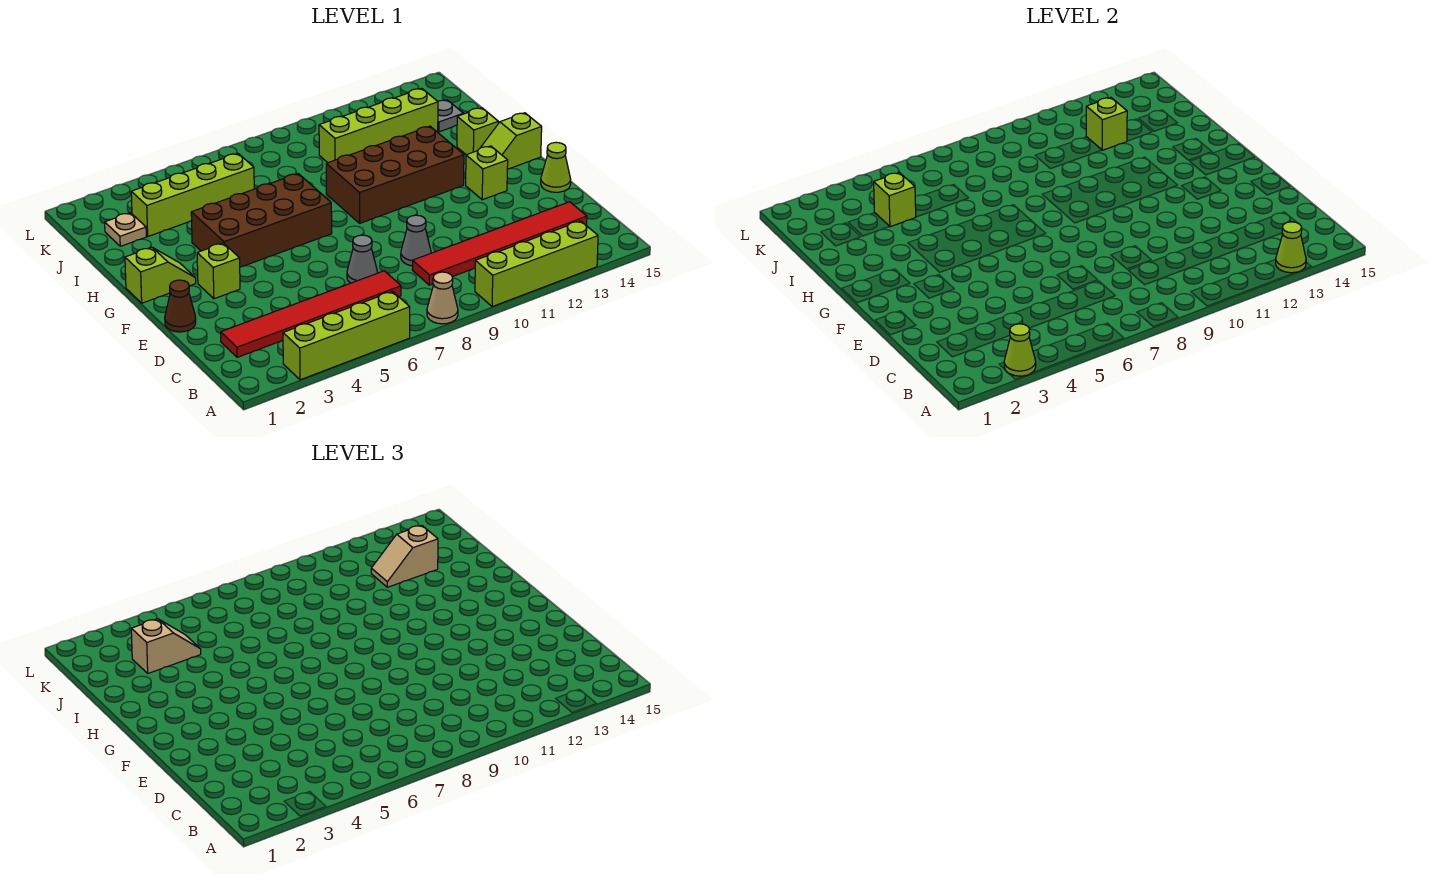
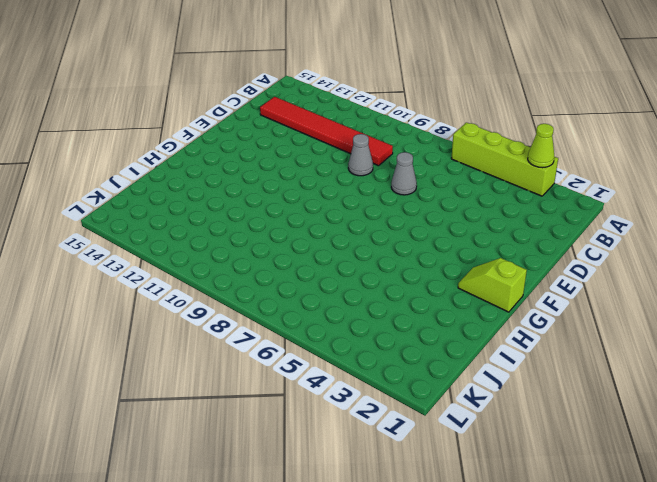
none -> tan cone A8 level 1
none -> lime brick A10:A13 level 1
none -> red tile C2:C7 level 1

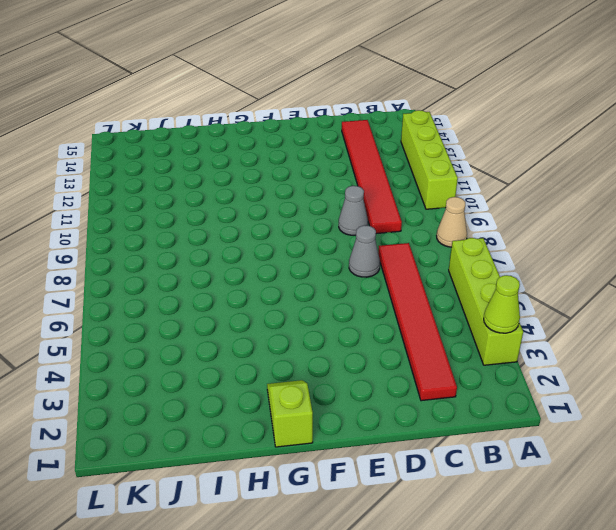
none -> brown cone E1 level 1
none -> lime cone E15 level 1
none -> lime brick F3 level 1

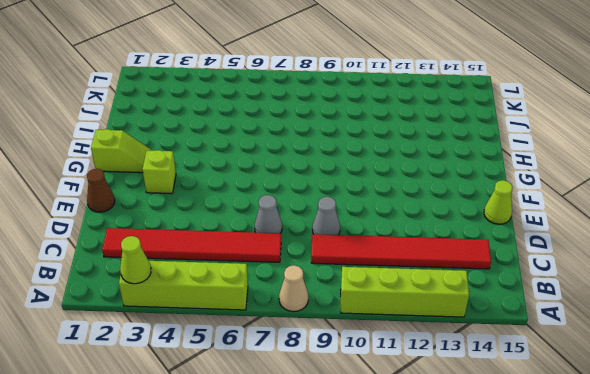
none -> lime brick F13 level 1
none -> brown brick G4:H7 level 1
none -> brown brick G9:H12 level 1

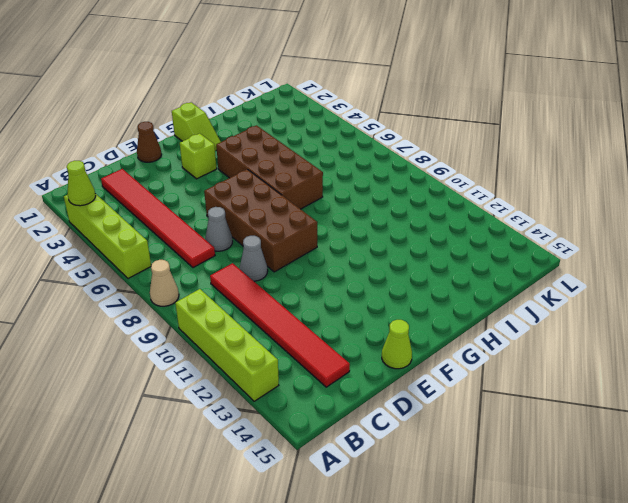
brown brick E6:F9 level 1 -> brown brick G9:H12 level 1
none -> lime brick F13 level 1
none -> lime slope G14:G15 level 1 top 15
none -> lime brick H14 level 1

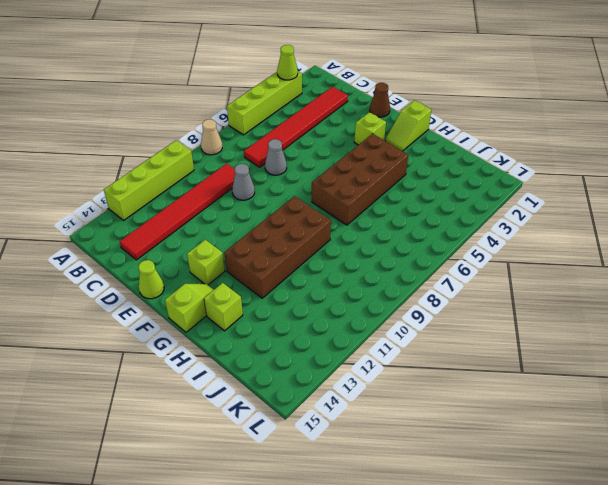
none -> tan plate J2 level 1
none -> lime brick J3:J6 level 1
none -> lime brick J10:J13 level 1

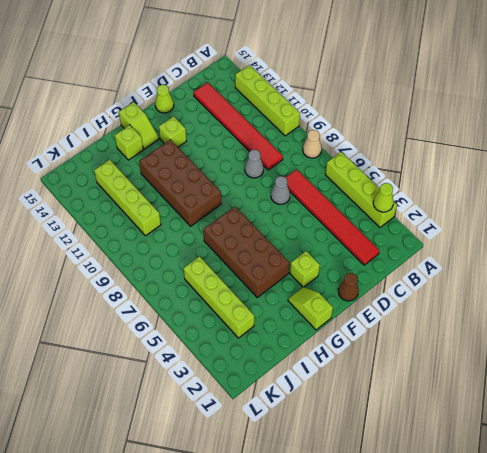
none -> tan plate J2 level 1
none -> grey plate J14 level 1
none -> lime cone A13 level 2

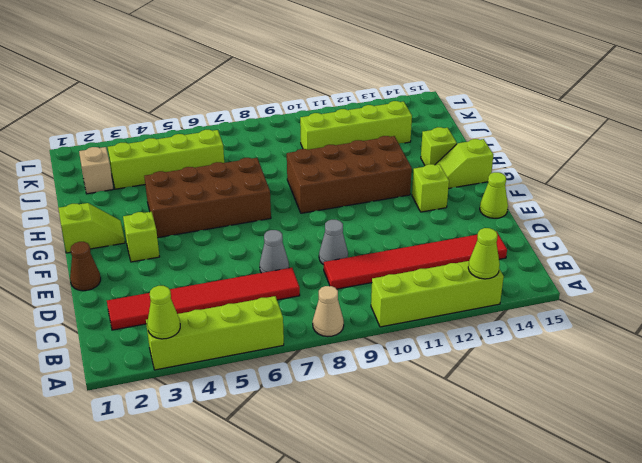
tan brick J2 level 1 -> tan plate J2 level 1
none -> grey plate J14 level 1
none -> lime brick J4 level 2
none -> lime brick J12 level 2

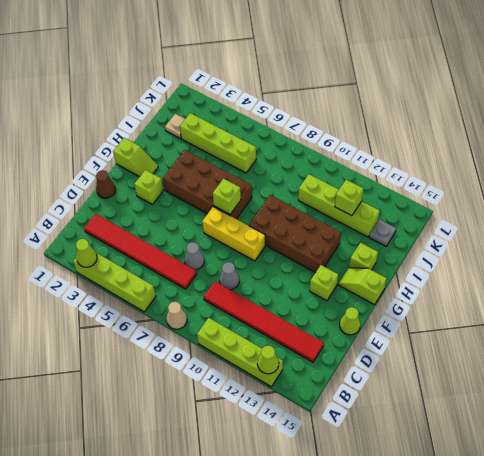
yellow brick F7:F9 level 1 -> none
lime brick G7 level 2 -> lime brick J4 level 2
none -> tan slope J3:J4 level 3 top 3
none -> tan slope J12:J13 level 3 top 13

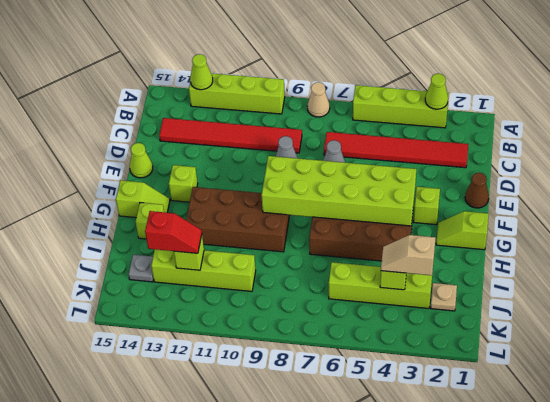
lime brick F4:G9 level 2 -> none
red slope J12:J13 level 3 top 13 -> tan slope J12:J13 level 3 top 13

